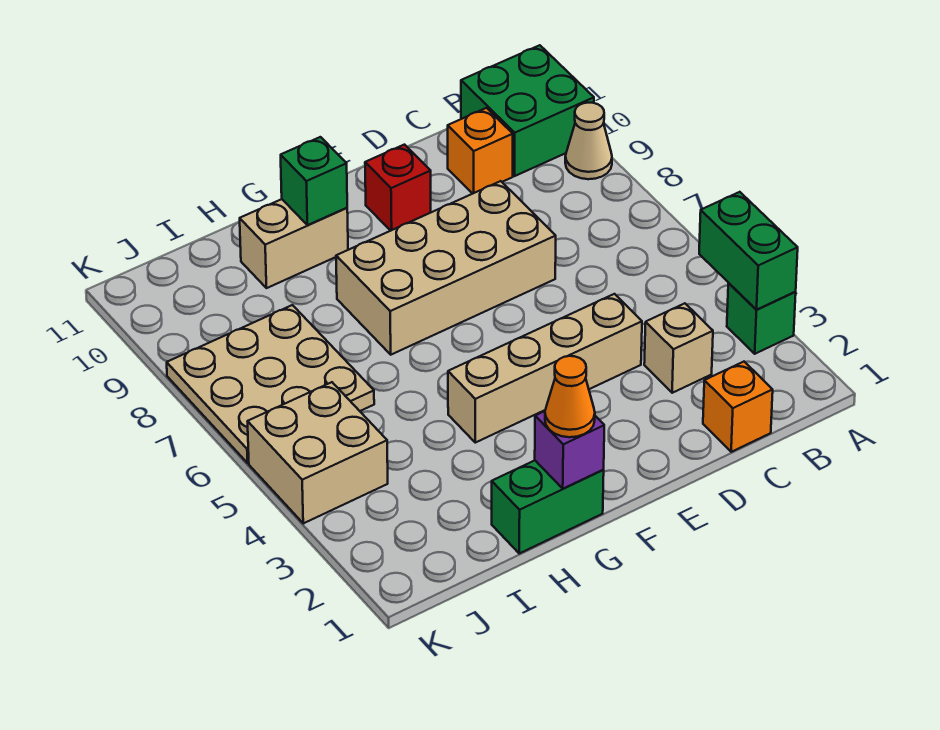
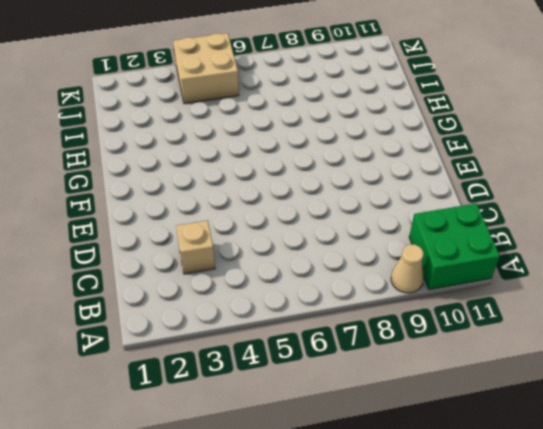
none -> green brick A3 level 1
none -> orange brick C1 level 1
none -> orange brick C10 level 1

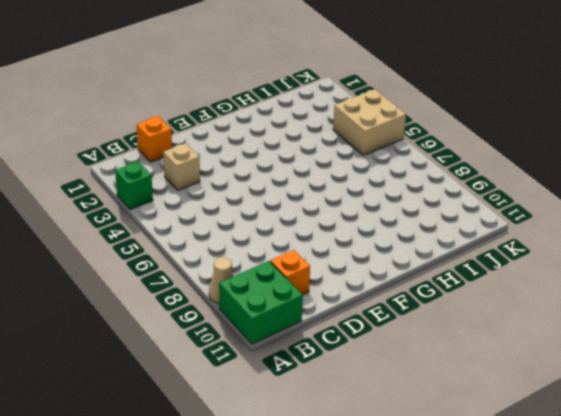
none -> tan brick D4:G4 level 1
none -> tan brick D7:G8 level 1
none -> red brick E10 level 1

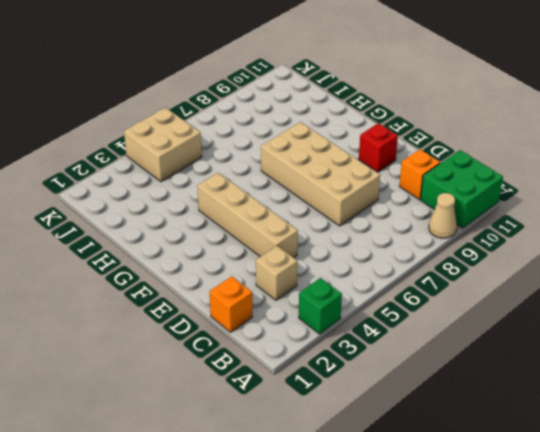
none -> green brick G1:H1 level 1
none -> tan brick G10:H10 level 1
none -> tan plate I6:K8 level 1

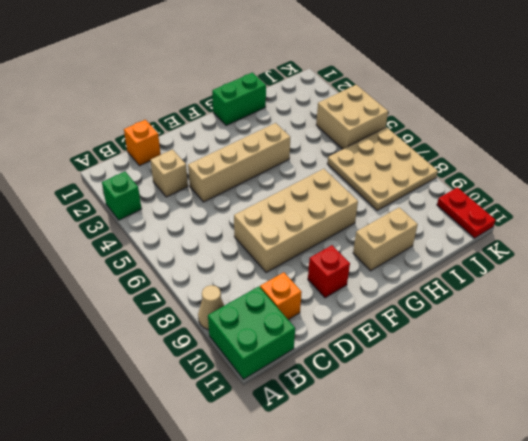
red plate K10:K11 level 1 -> none
none -> green brick A3:A4 level 2
none -> purple brick G1 level 2
none -> green brick G10 level 2

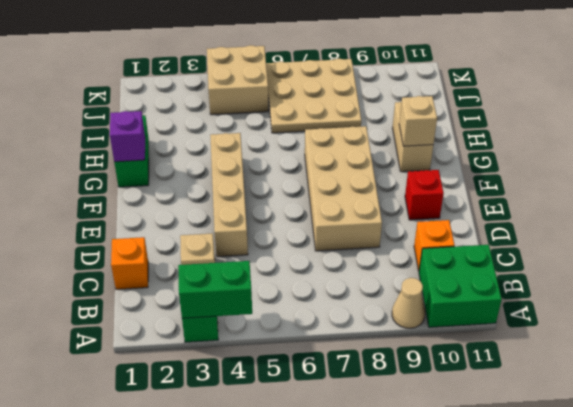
tan brick G10 level 2 -> green brick G10 level 2
none -> orange cone G1 level 3

